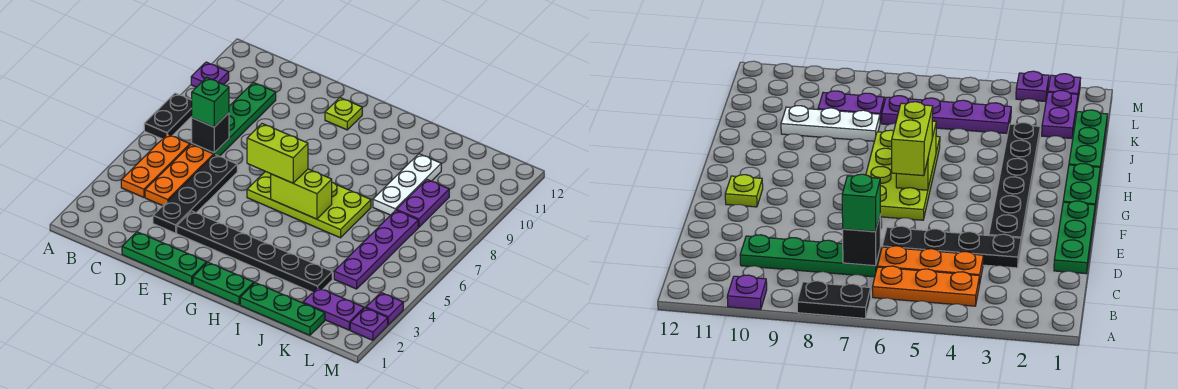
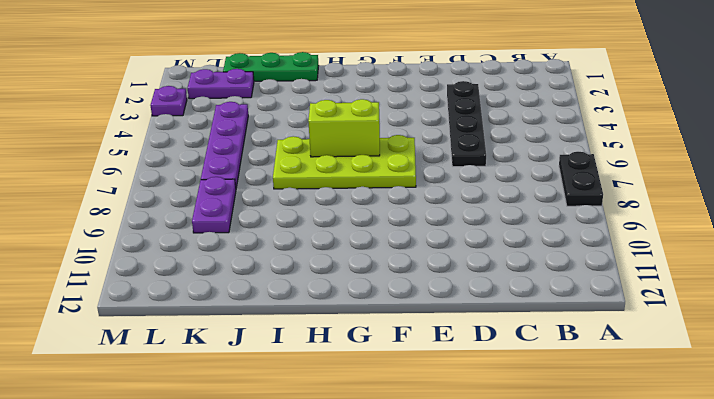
none -> purple plate A10 level 1
none -> orange plate B4:B6 level 1
none -> orange plate C4:C6 level 1

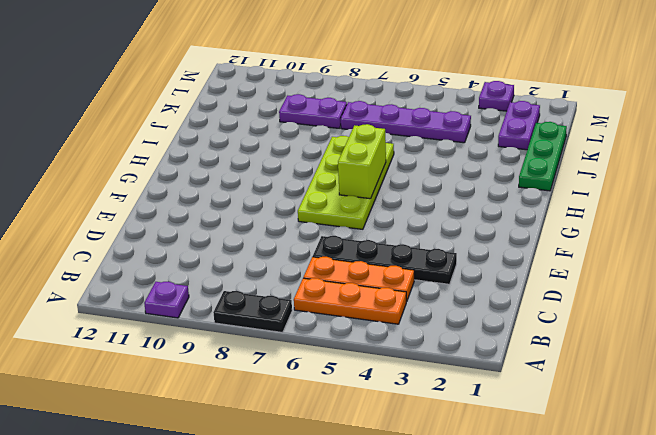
none -> green plate C7:C10 level 1
none -> green plate D1:F1 level 1
none -> black plate E3:J3 level 1

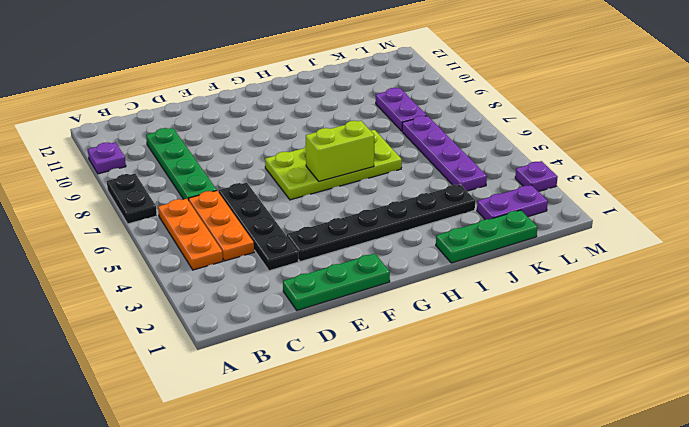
none -> lime plate F11 level 1
none -> green plate G1:H1 level 1
none -> white plate J8:J10 level 1

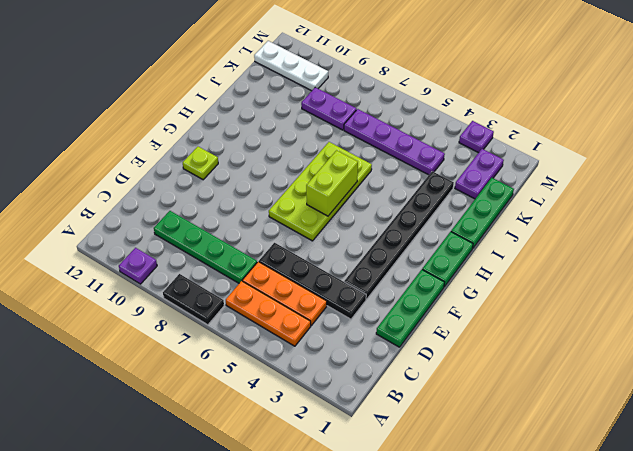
white plate L10:L12 level 1 -> white plate J8:J10 level 1
none -> purple plate M2 level 1
none -> black brick C7 level 2
none -> green brick C7 level 3

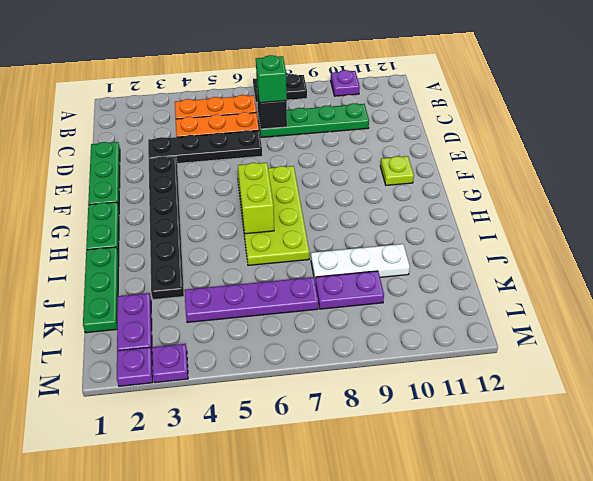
none -> lime brick F6:G6 level 3

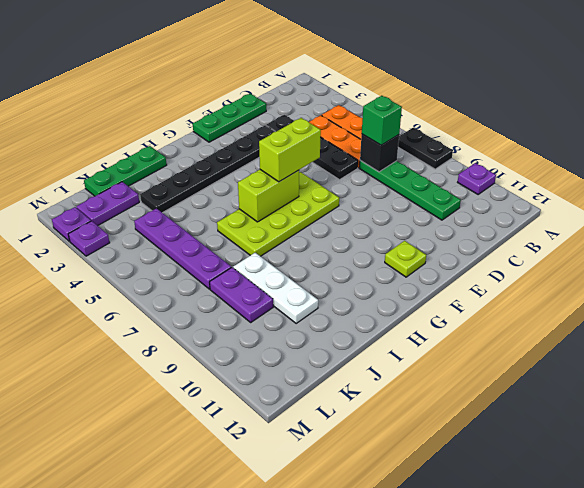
none -> green plate G1:H1 level 1

